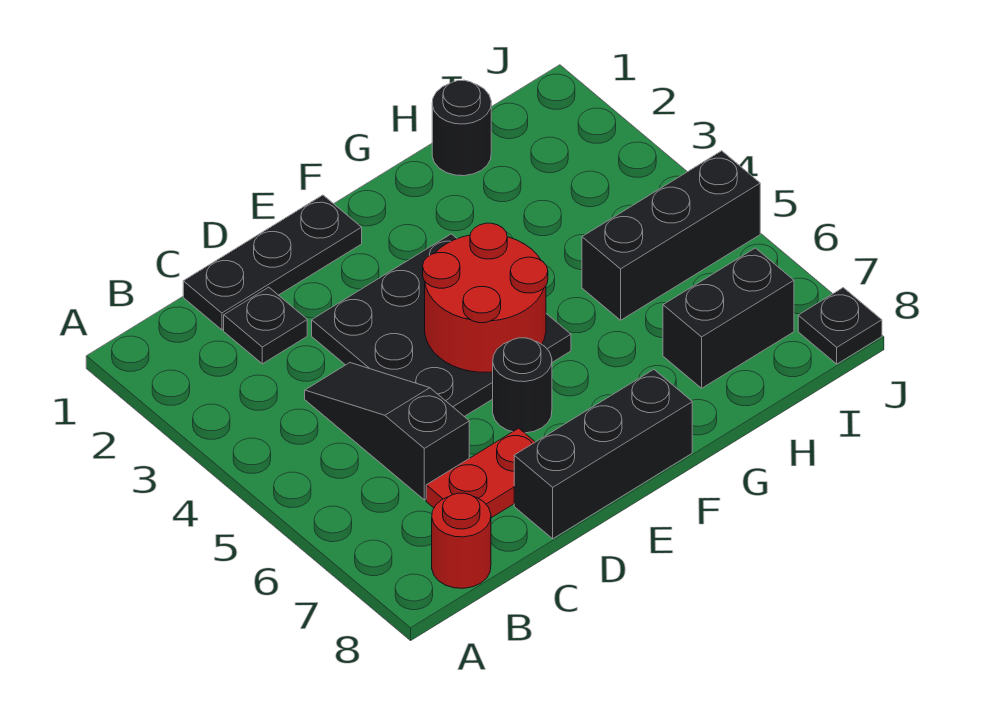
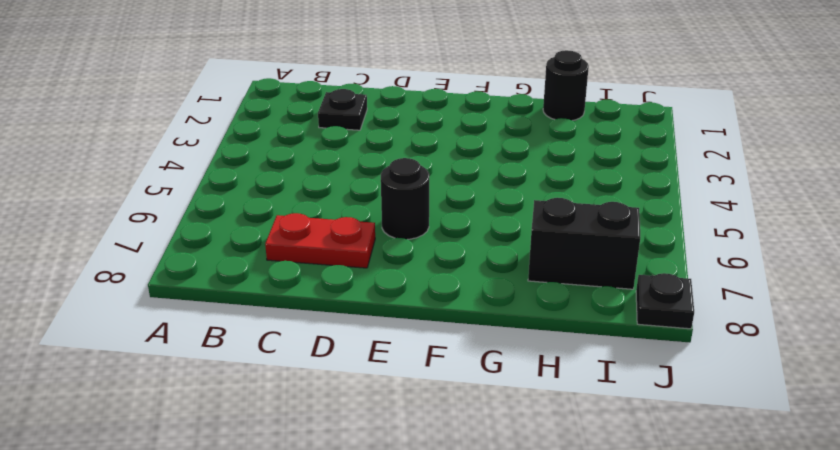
none -> red round brick B8 level 1
none -> black plate C1:E1 level 1
none -> black slope C4:C6 level 1 top 6

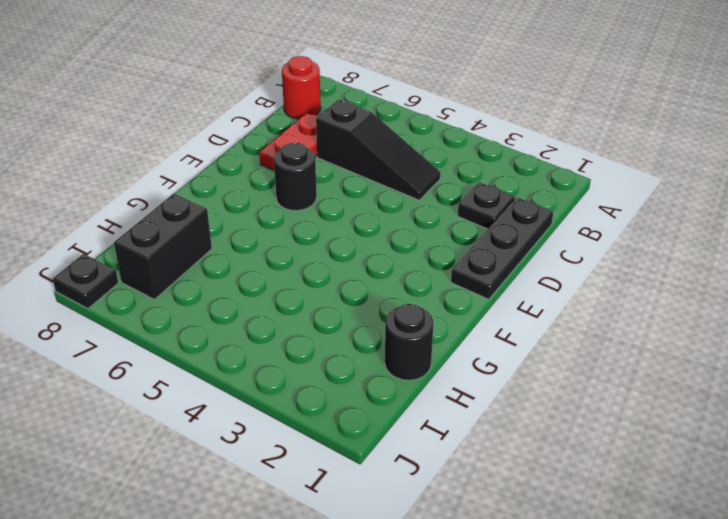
none -> black plate D3:F5 level 1
none -> black brick D8:F8 level 1
none -> black brick H5:J5 level 1

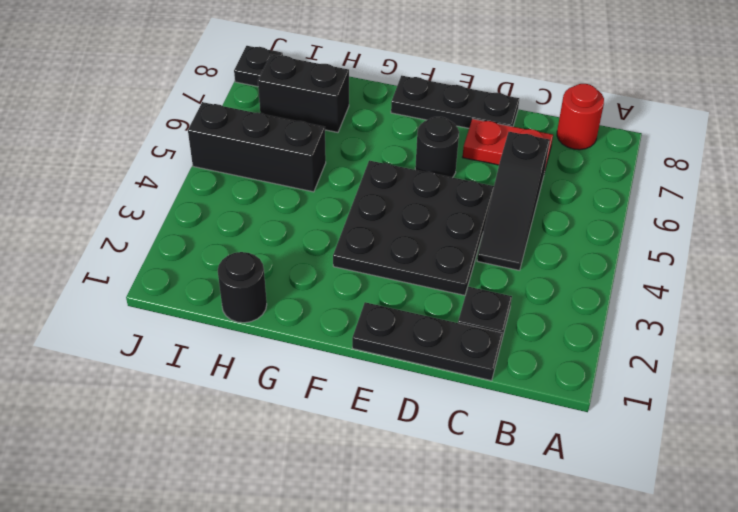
black plate D8:F8 level 1 -> black brick D8:F8 level 1
none -> red round brick E4:F5 level 2

